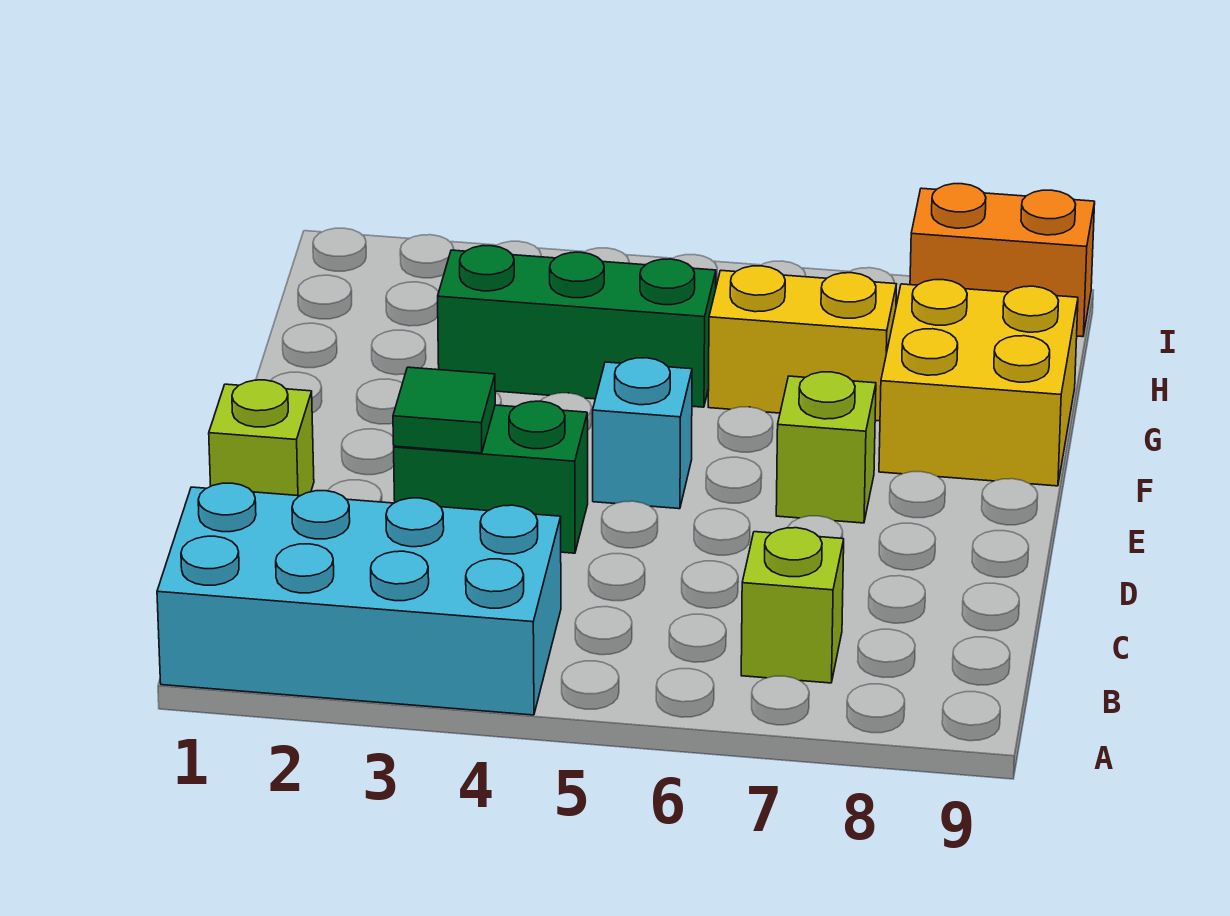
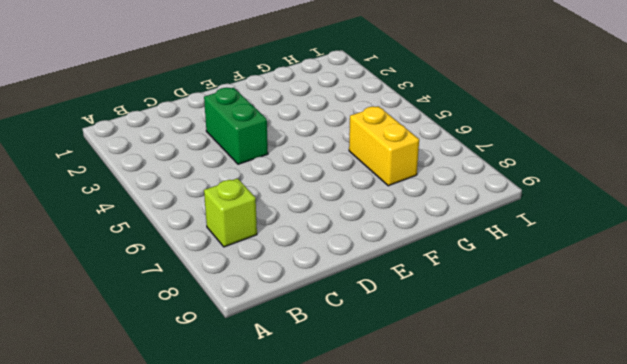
none -> cyan brick A1:B4 level 1
none -> lime brick D1 level 1

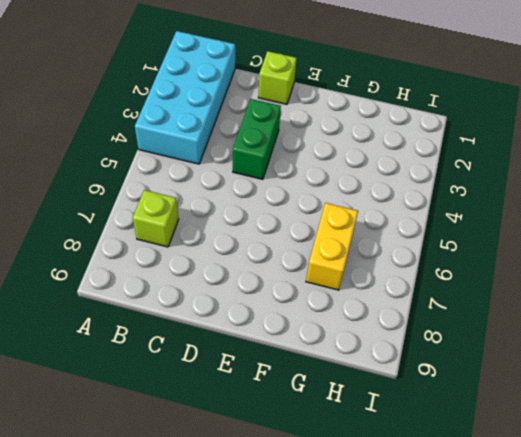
none -> cyan brick E5 level 1
none -> lime brick E7 level 1

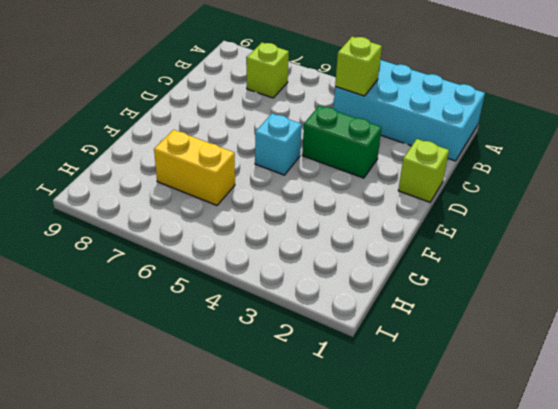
lime brick B4 level 2 -> lime brick E7 level 1
none -> yellow brick F8:G9 level 1
none -> green brick G3:G5 level 1

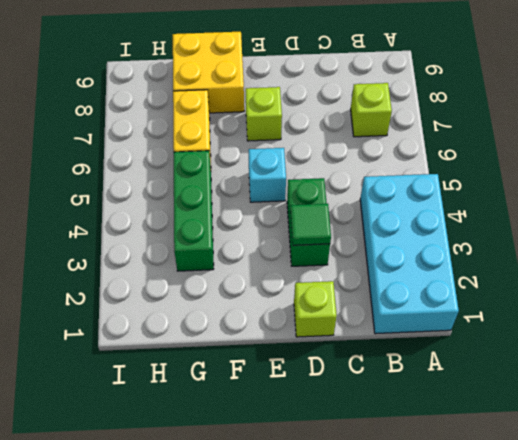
none -> orange brick I8:I9 level 1

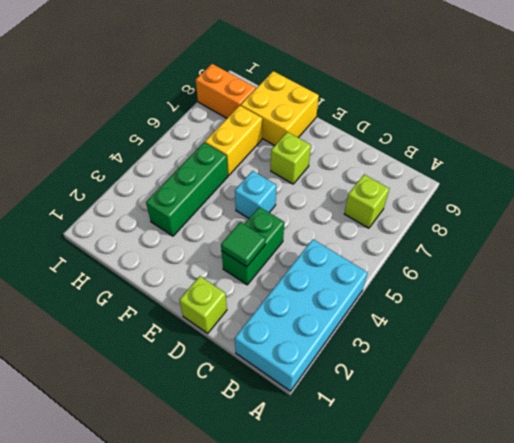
orange brick H8:I8 level 1 -> orange brick I8:I9 level 1

